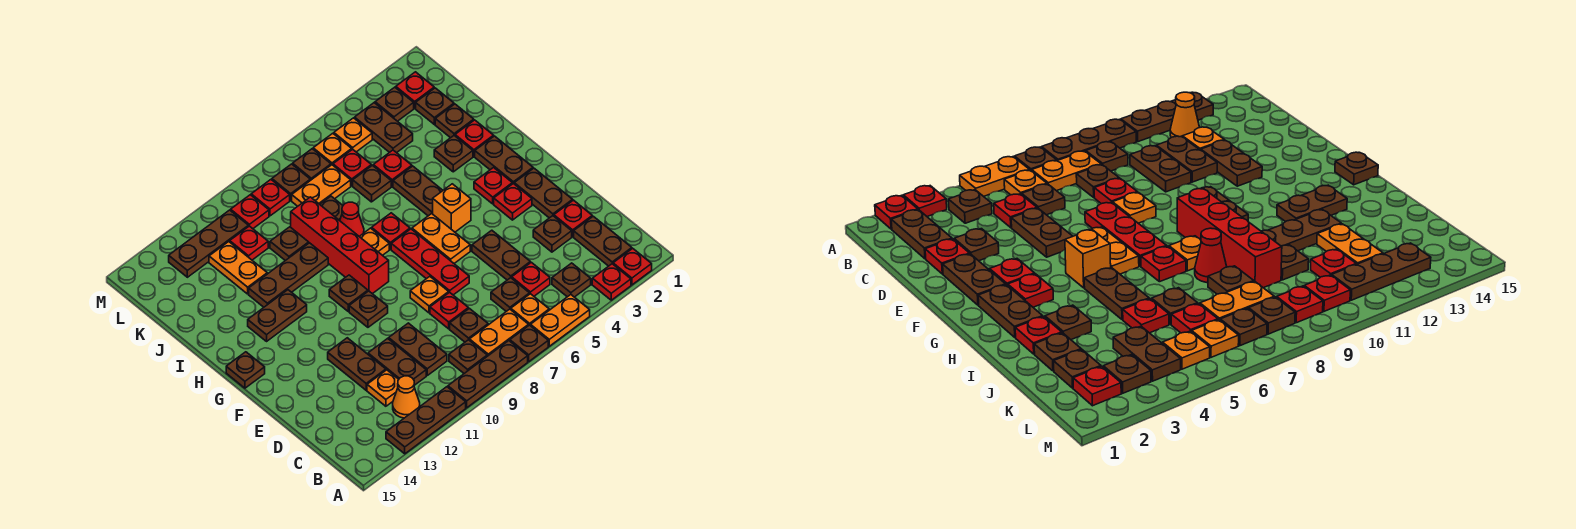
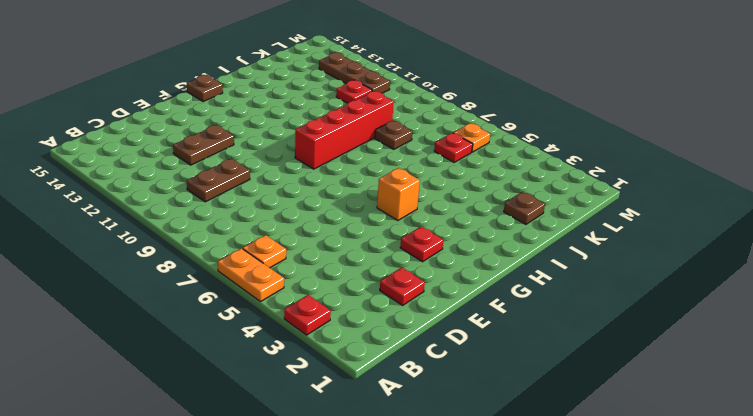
none -> red plate A2 level 1
none -> brown plate A7 level 1
none -> brown plate A8:A10 level 1
none -> brown plate A11:A13 level 1

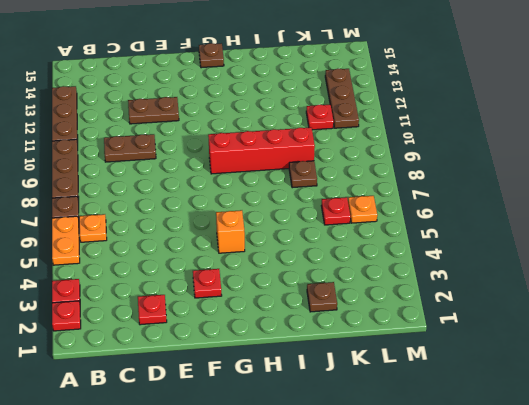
none -> brown plate B2:C2 level 1
none -> brown plate B4 level 1
none -> orange plate B7:B8 level 1
none -> brown plate B9 level 1

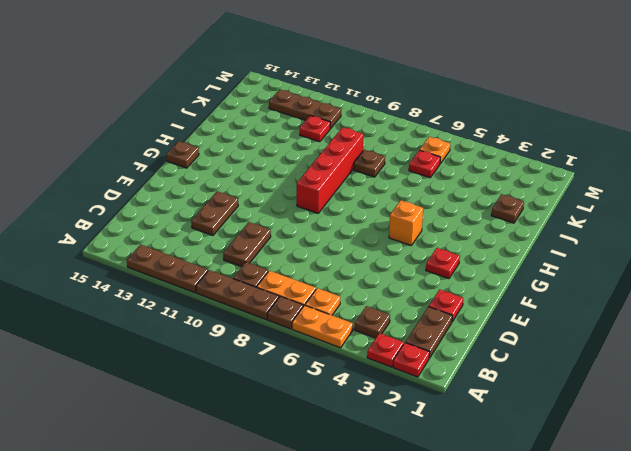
none -> orange cone B12 level 1
none -> red plate C5 level 1
none -> brown plate C6 level 1
none -> brown plate C8 level 1

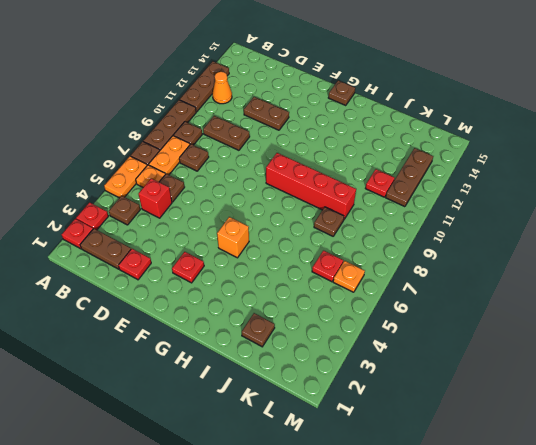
red brick C5 level 1 -> red plate C5 level 1
none -> brown plate C11:D11 level 1
none -> orange plate C12 level 1
none -> brown plate D3 level 1
none -> brown plate D5:E5 level 1

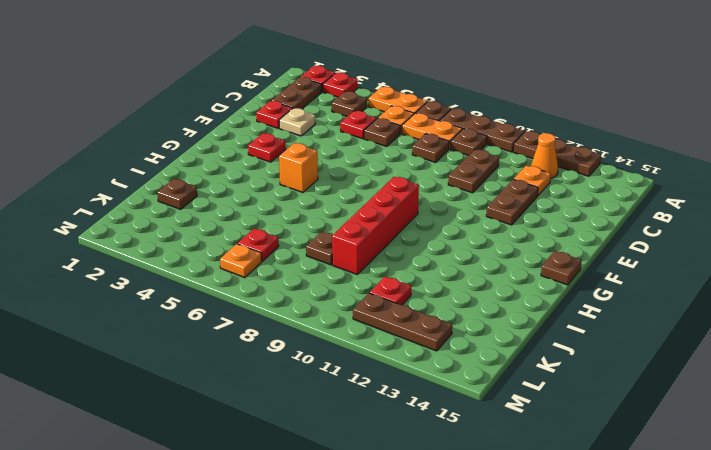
tan plate D3 level 1 -> brown plate D3 level 1
none -> brown plate C11:D11 level 1
none -> brown plate D5:E5 level 1
none -> red plate D8 level 1
none -> brown plate E2:F2 level 1

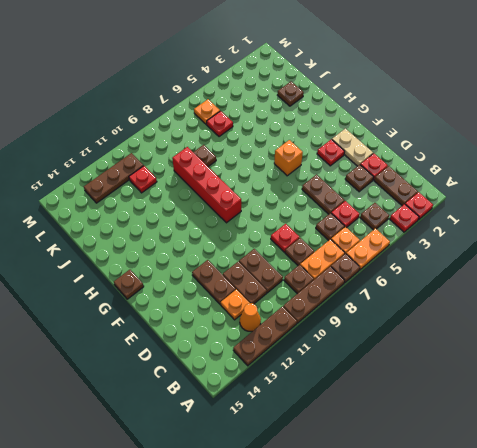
tan plate E2:F2 level 1 -> brown plate E2:F2 level 1
none -> red plate E7:G7 level 1
none -> orange plate E8 level 1
none -> orange plate F6:G6 level 1
none -> brown plate F10 level 1

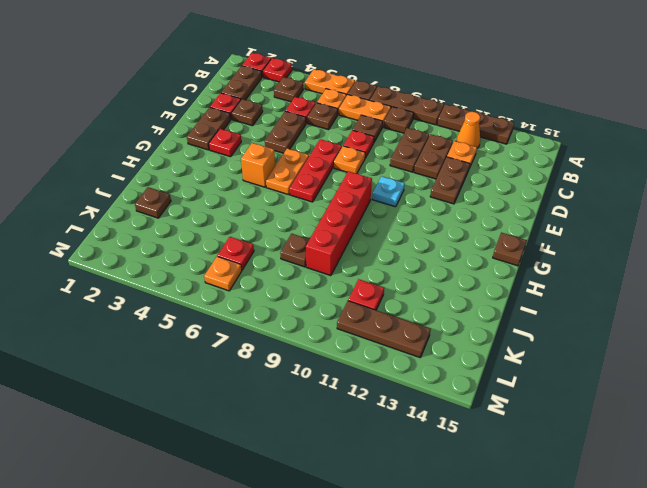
cyan plate F10 level 1 -> brown plate F10 level 1
none -> brown plate G2:H2 level 1
none -> red plate G3 level 1
none -> brown plate G10 level 1
none -> brown plate H5:I5 level 1

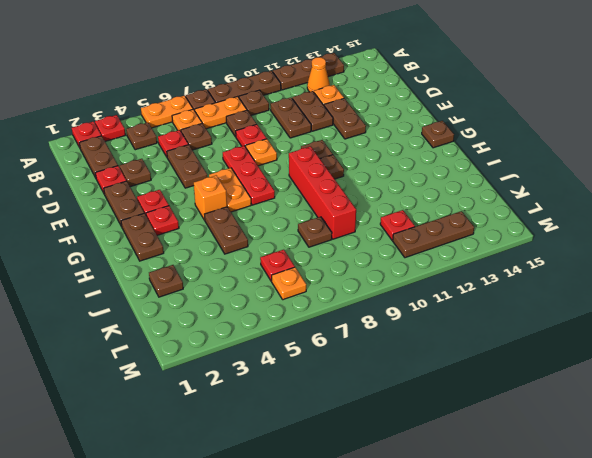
none -> red plate H7 level 1
none -> orange plate H8 level 1
none -> brown plate H12:H13 level 1
none -> red plate I2 level 1

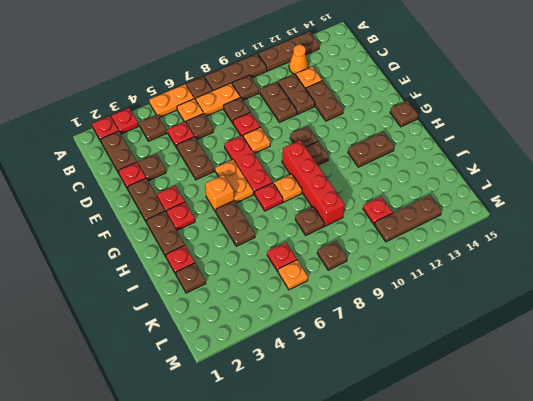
none -> brown plate I3 level 1
none -> red cone I8 level 1
none -> brown plate I10:I12 level 1
none -> red plate J5 level 1

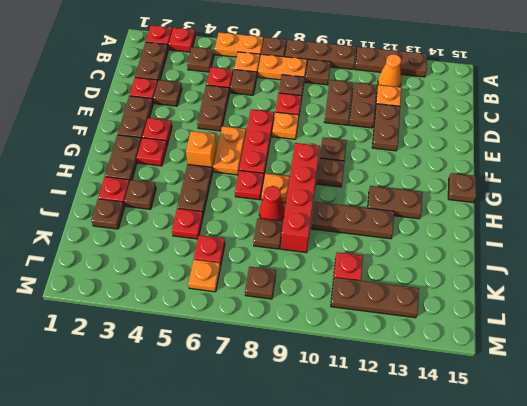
none -> brown plate J6 level 1
none -> brown plate J10 level 1
none -> orange plate J12:K12 level 1
none -> brown plate K2 level 1

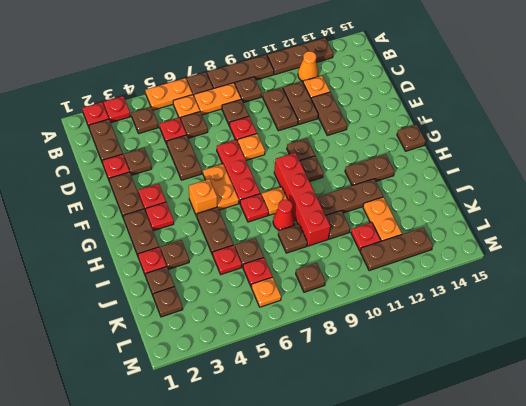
none -> brown plate K4:L4 level 1
none -> orange plate K7:K8 level 1
none -> red plate L2 level 1
none -> brown plate L3 level 1

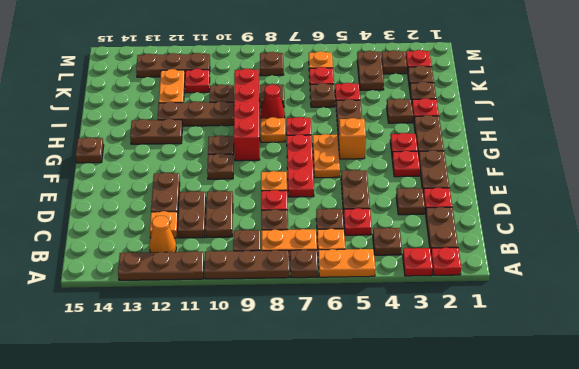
none -> orange plate K7:K8 level 1
none -> orange plate L5 level 1
none -> brown plate L7 level 1
none -> red plate L9 level 1

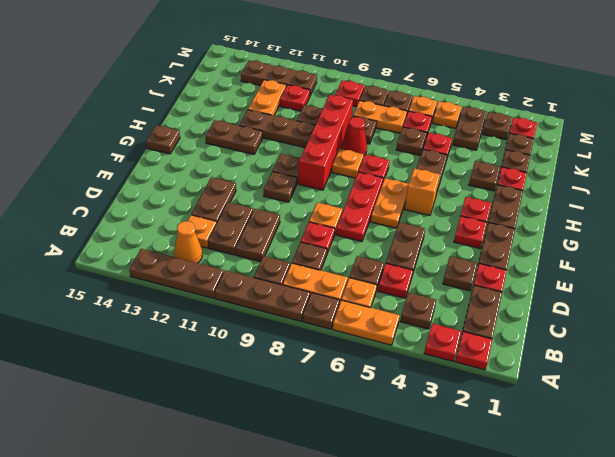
none -> red plate L10 level 1

